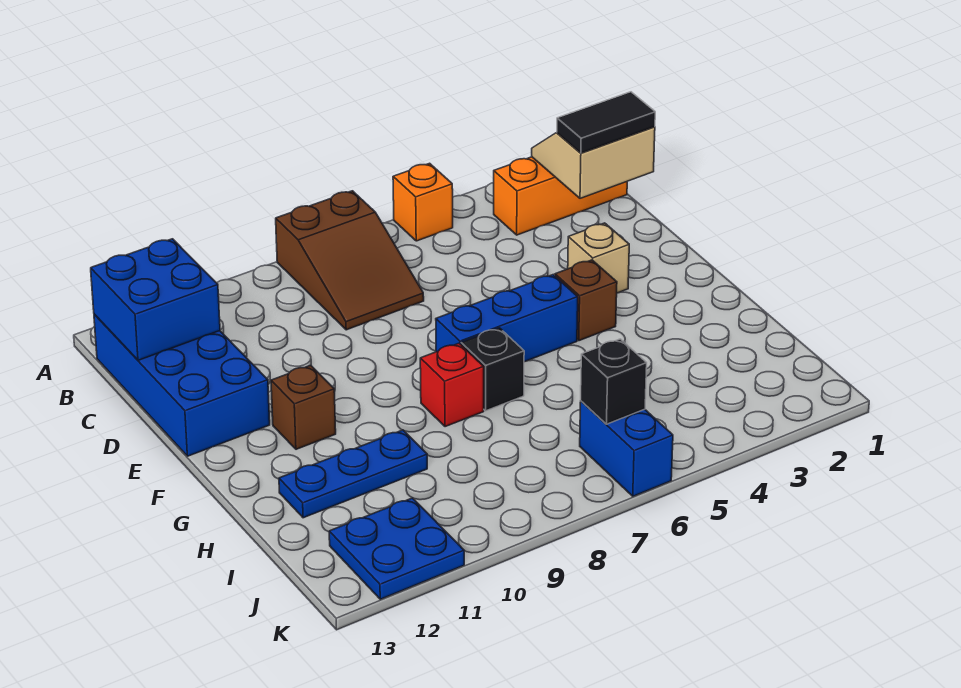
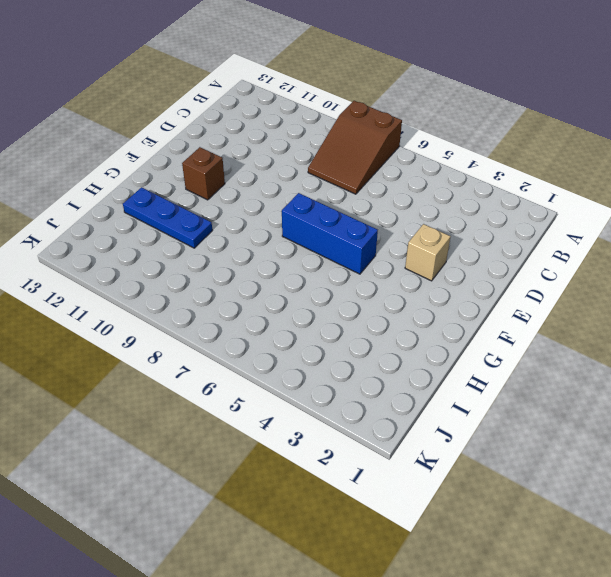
none -> orange brick A5 level 1
none -> orange brick B1:B3 level 1
none -> blue brick B12:E13 level 1

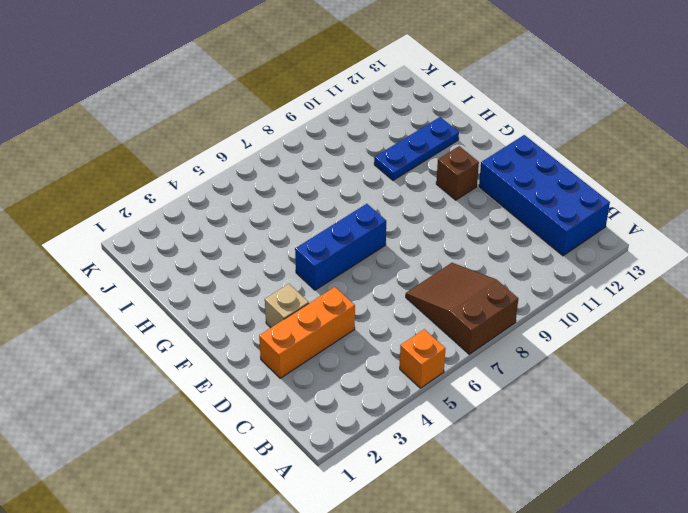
orange brick D2:D4 level 1 -> orange brick B1:B3 level 1
none -> brown brick F4 level 1
none -> black brick G7 level 1
none -> red brick G8 level 1

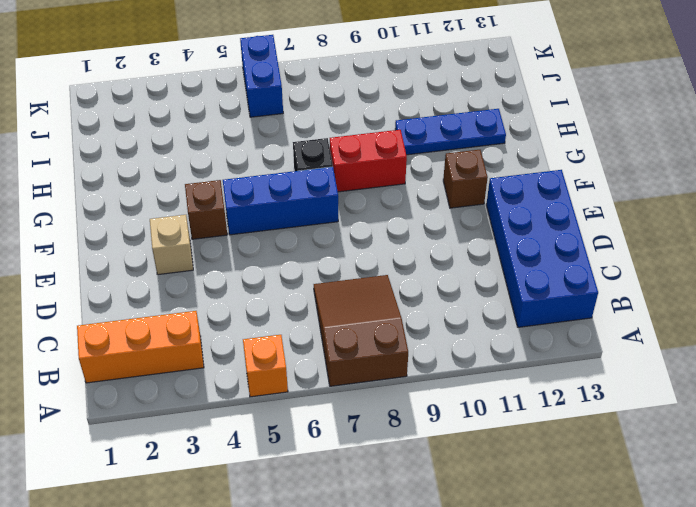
red brick G8:G9 level 1 -> red brick G8 level 1
none -> blue plate J11:K12 level 1
none -> tan slope B1:C2 level 2 top C
none -> blue brick B12:C13 level 2

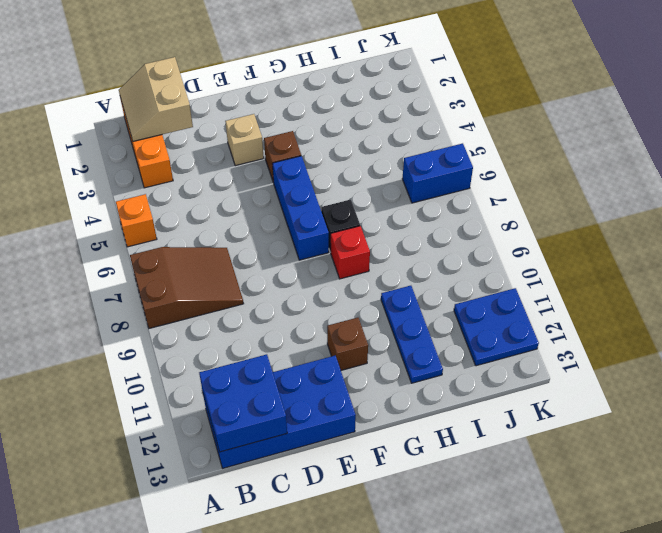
none -> black brick J6 level 2
none -> black tile C1:C2 level 3

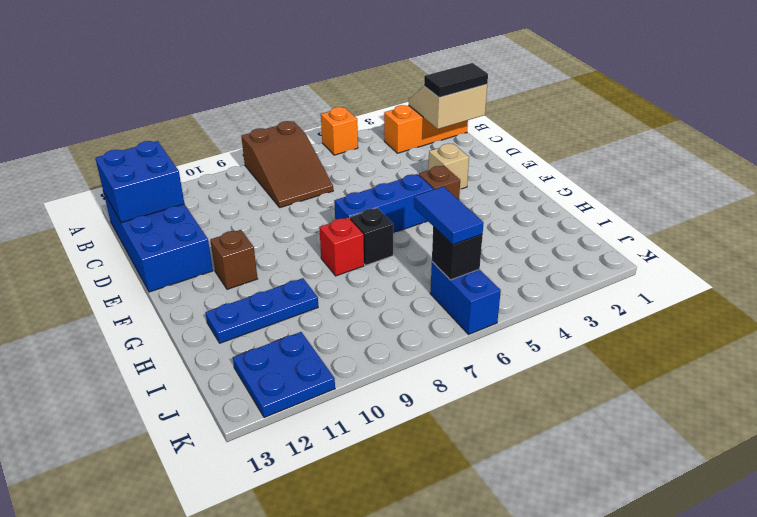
blue tile I6:J6 level 3 -> none

